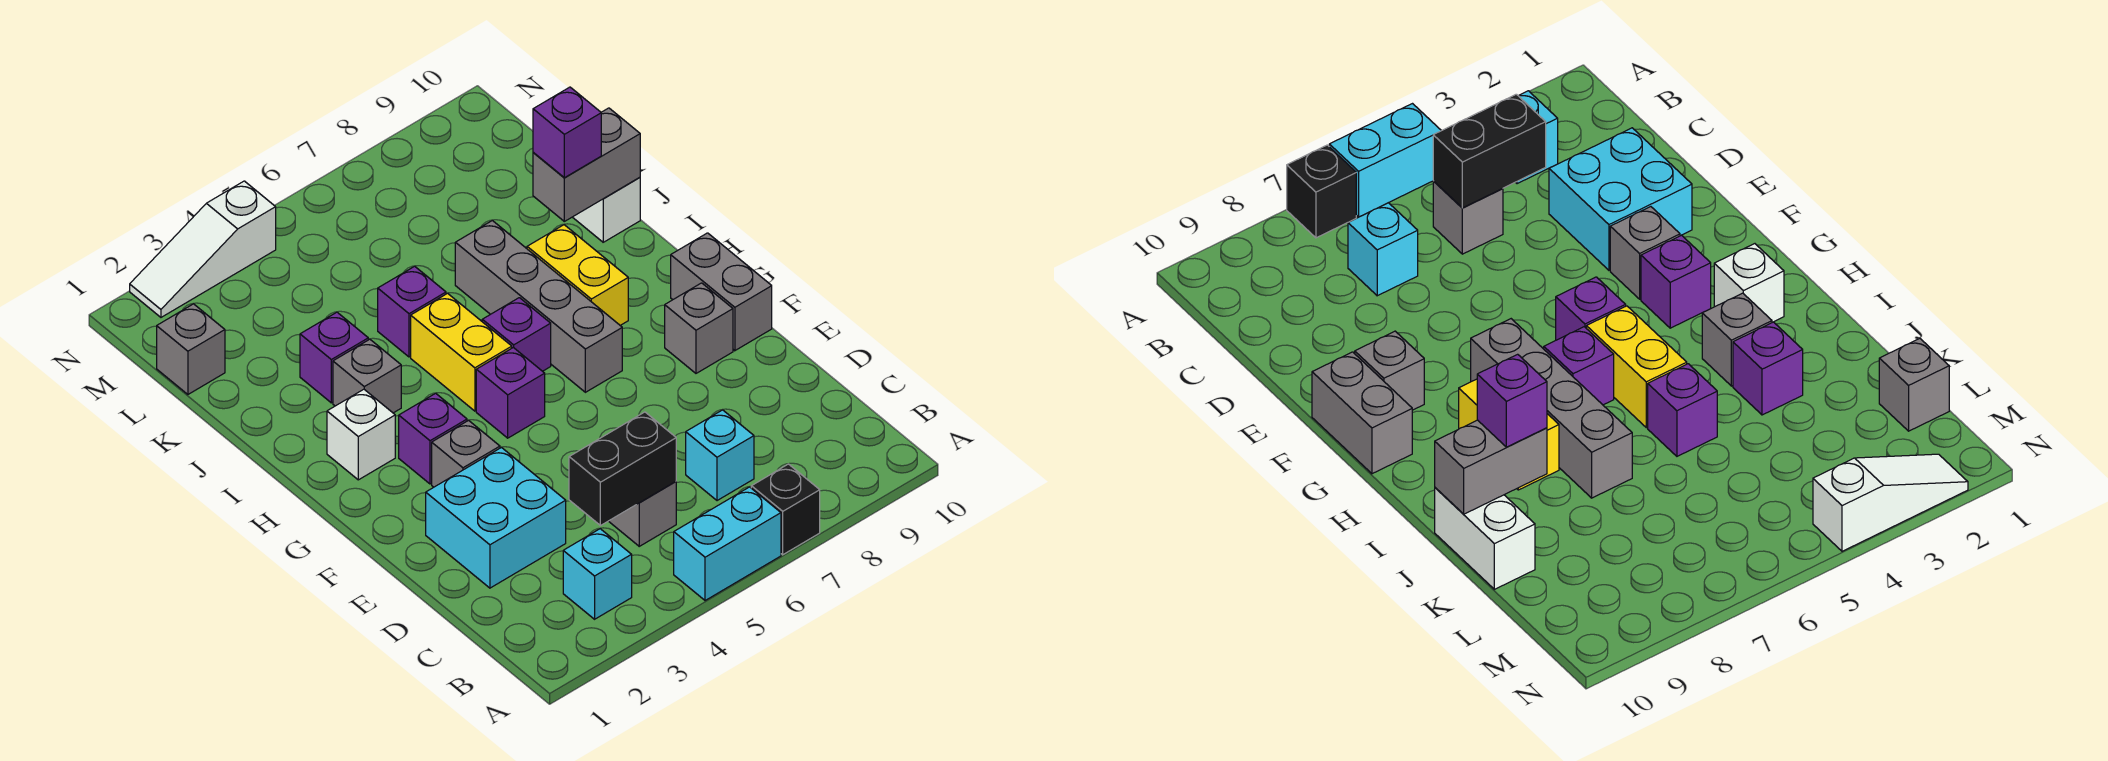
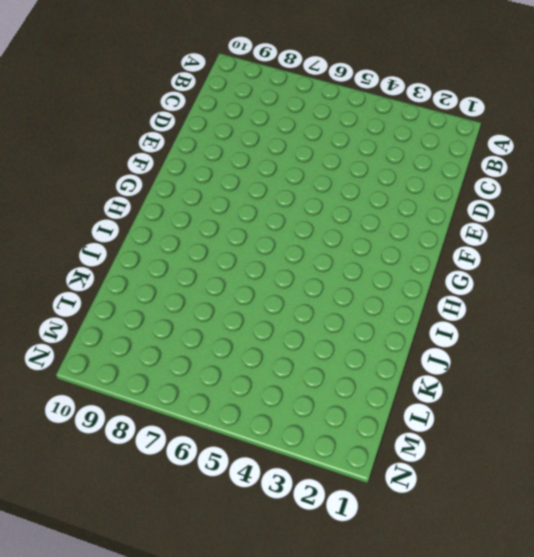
none -> cyan brick A5:A6 level 1
none -> black brick A7 level 1
none -> cyan brick B3 level 1

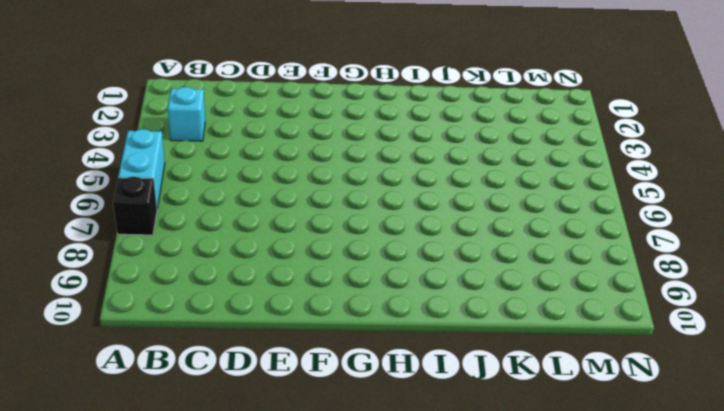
none -> grey brick C5 level 1
none -> cyan brick C7 level 1
none -> cyan brick D2:E3 level 1

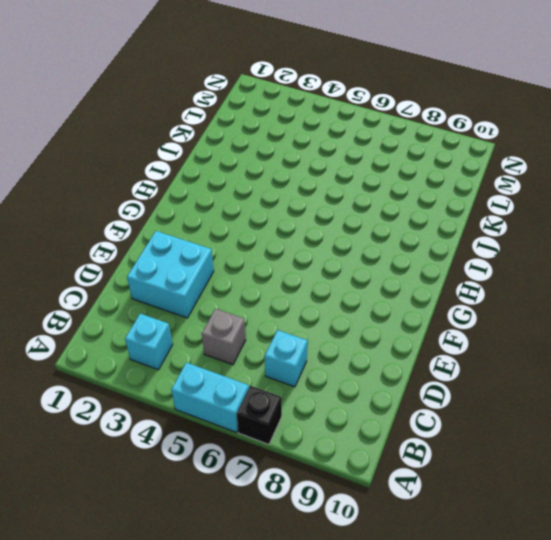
none -> grey brick F3 level 1
none -> grey brick F9 level 1
none -> grey brick F10:G10 level 1

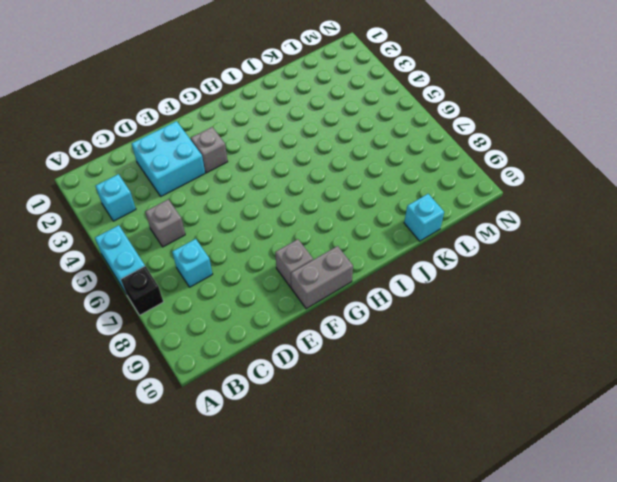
cyan brick K10 level 1 -> white brick J10:K10 level 1
none -> purple brick G3 level 1
none -> purple brick G5 level 1
none -> grey brick G7:J7 level 1

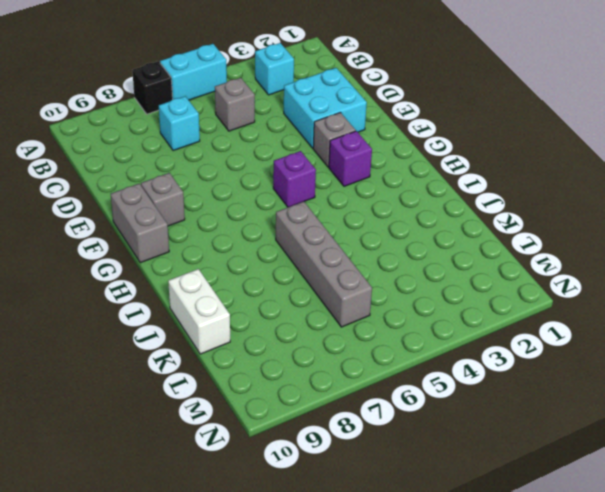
grey brick I6:L6 level 1 -> grey brick G7:J7 level 1
none -> white brick H2 level 1
none -> yellow brick H5:I5 level 1
none -> purple brick H6 level 1

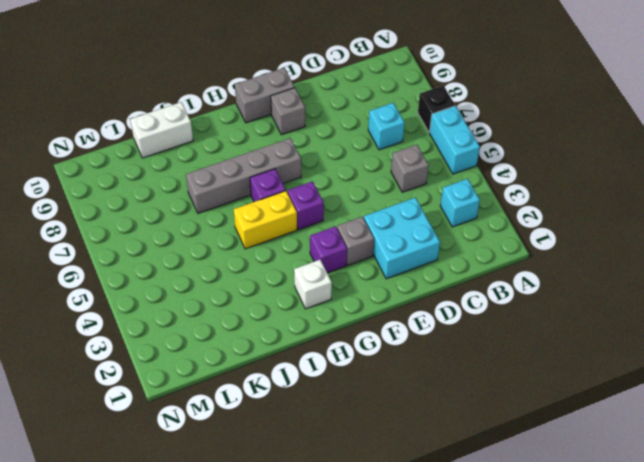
none -> yellow brick H8:I8 level 1
none -> grey brick I3 level 1
none -> purple brick J3 level 1

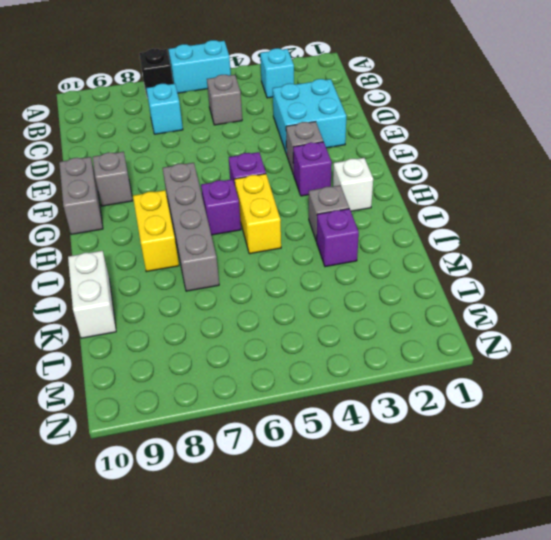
none -> purple brick J5 level 1
none -> grey brick L1 level 1
none -> white slope N2:N4 level 1 top 4

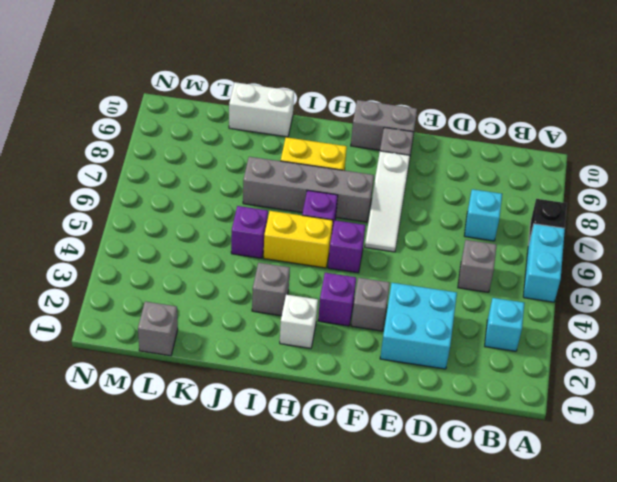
white slope F6:F8 level 1 top 8 -> white slope N2:N4 level 1 top 4
none -> purple brick J3 level 1
none -> black brick C4:C5 level 2
none -> grey brick J9:J10 level 2

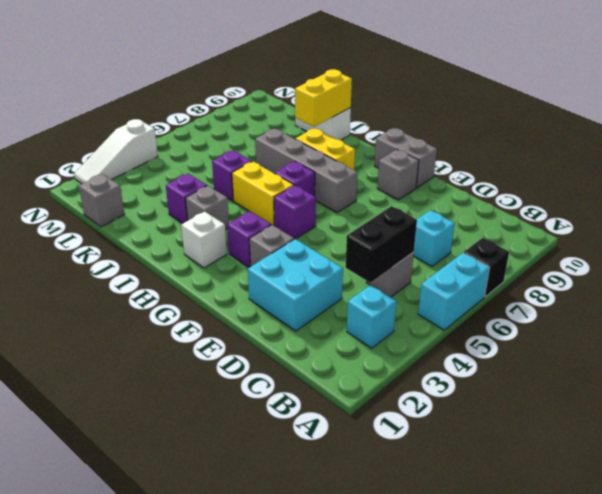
yellow brick J9:J10 level 2 -> grey brick J9:J10 level 2
none -> purple brick J9 level 3

